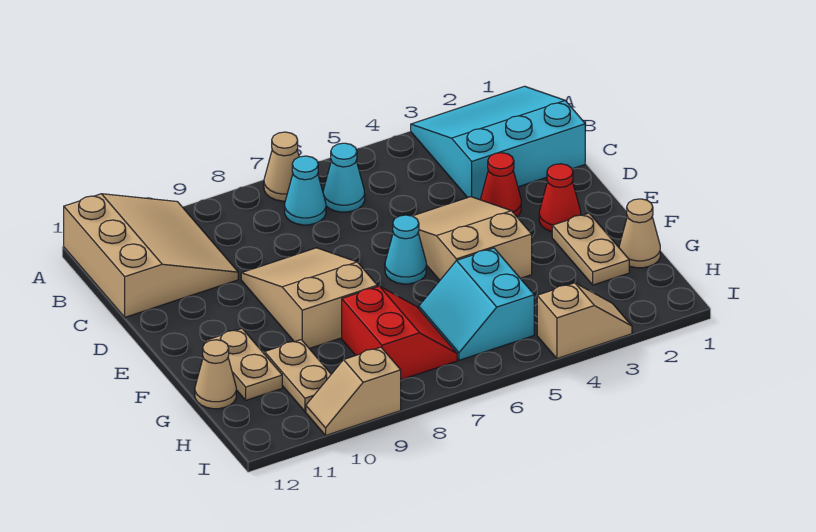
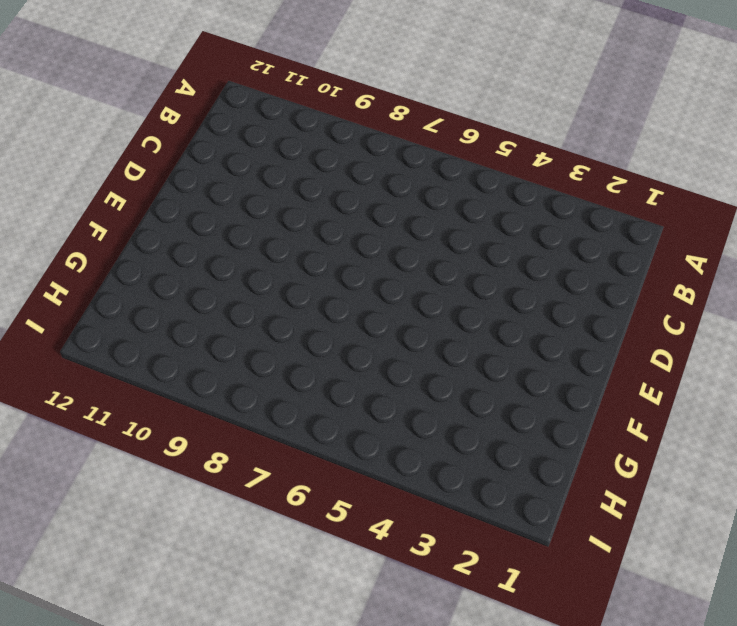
none -> cyan slope A1:C3 level 1 top C
none -> tan cone A7 level 1
none -> tan slope A10:C12 level 1 top 12

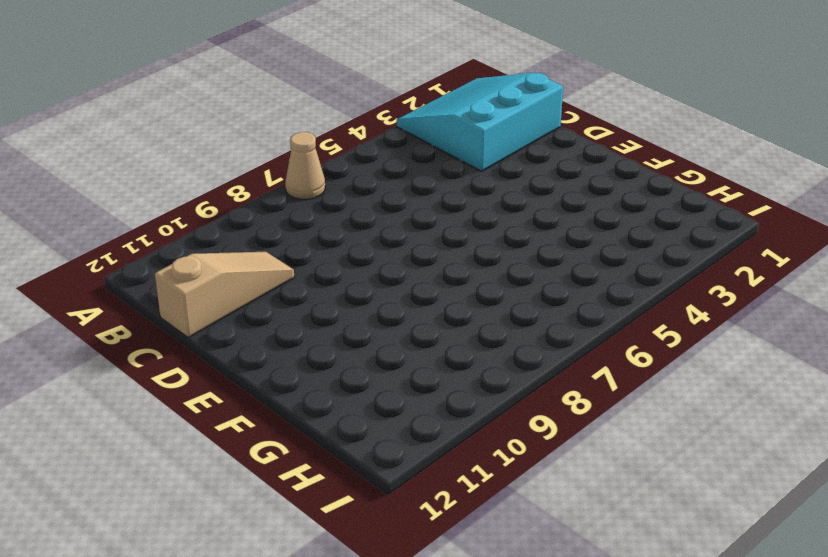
tan slope C10:C12 level 1 top 12 -> tan slope A10:C12 level 1 top 12
none -> cyan cone B6 level 1
none -> cyan cone B7 level 1
none -> red cone D3 level 1

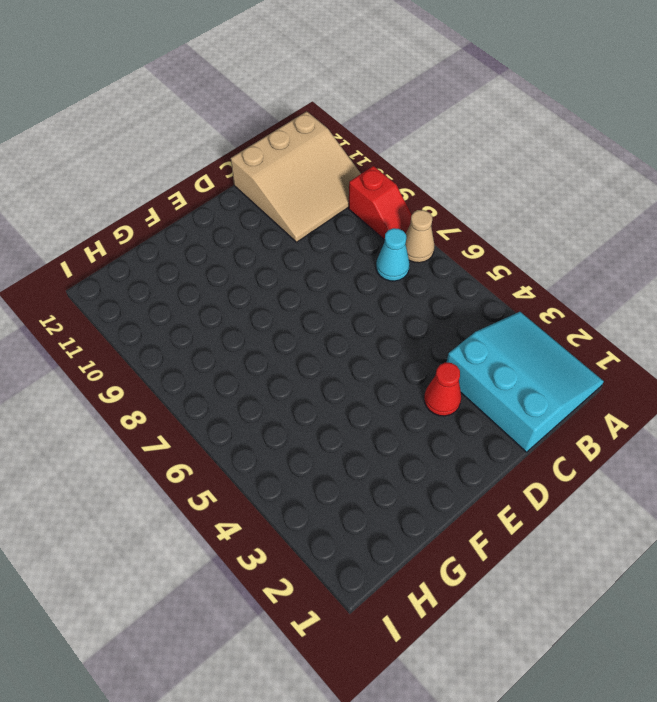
red slope A8:A9 level 1 top 9 -> none
none -> cyan cone B6 level 1
none -> tan slope D4:F5 level 1 top F
none -> tan slope D8:F9 level 1 top F

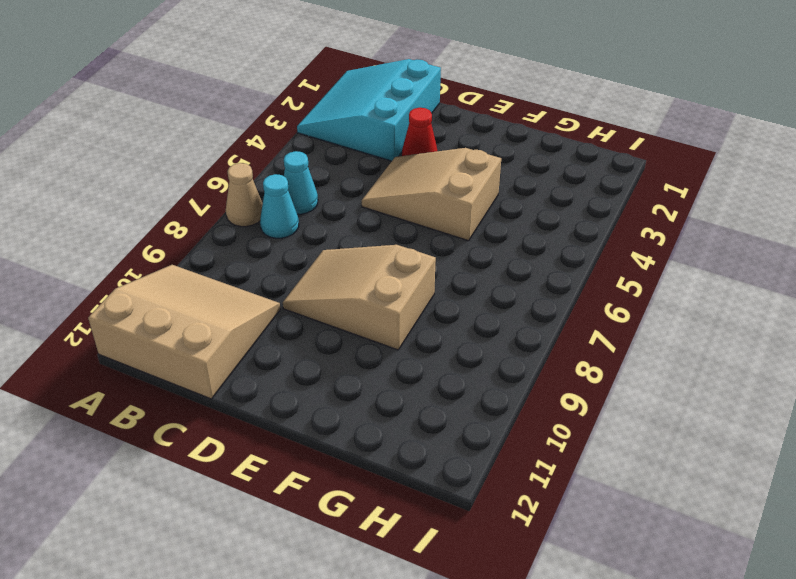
none -> red cone E2 level 1
none -> cyan cone E6 level 1
none -> tan plate F2:G2 level 1

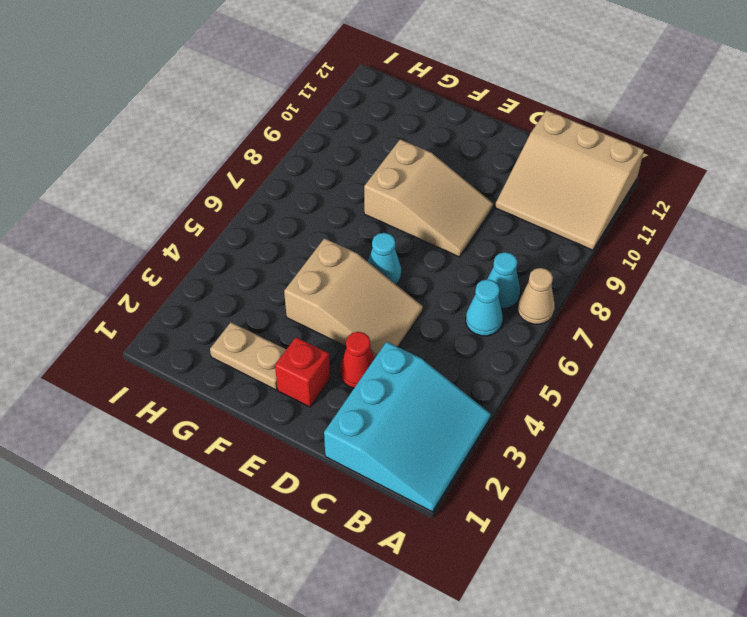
red brick E2 level 1 -> red cone E2 level 1
none -> tan plate F11:G11 level 1
none -> tan cone G1 level 1
none -> cyan slope G5:H6 level 1 top 5

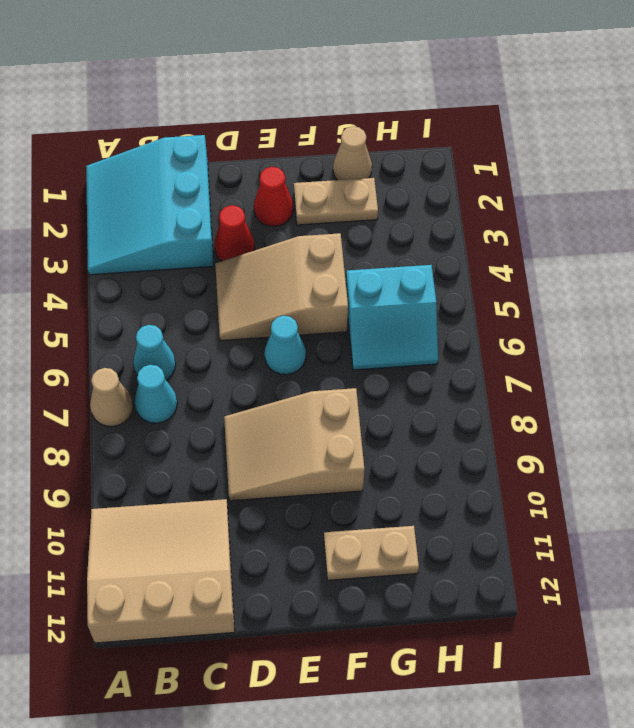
none -> red slope G7:H8 level 1 top 8
none -> tan plate G10:H10 level 1
none -> tan cone G12 level 1

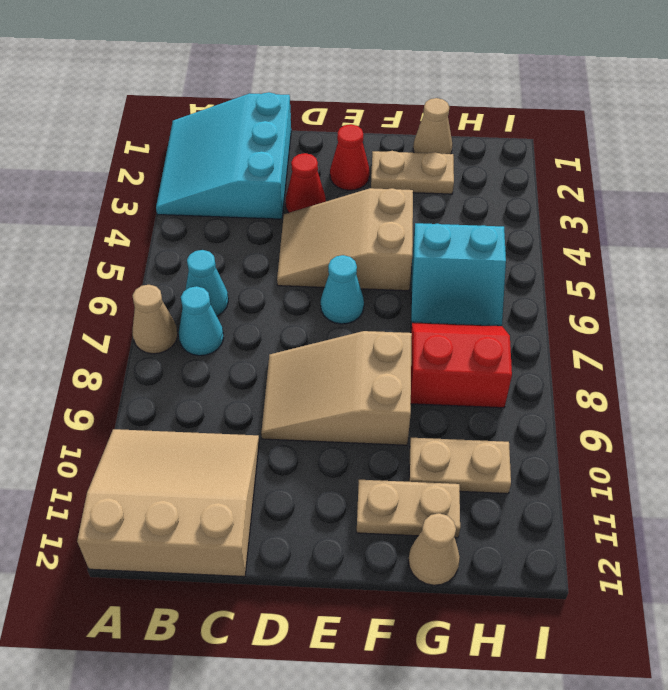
none -> tan slope I3:I4 level 1 top 4
none -> tan slope I9:I10 level 1 top 9

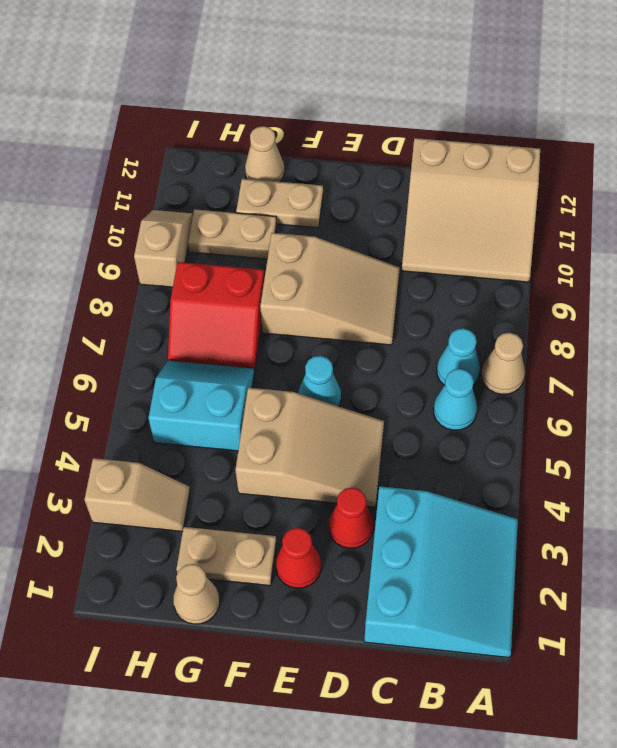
tan slope H3:I3 level 1 top I -> tan slope I3:I4 level 1 top 4

